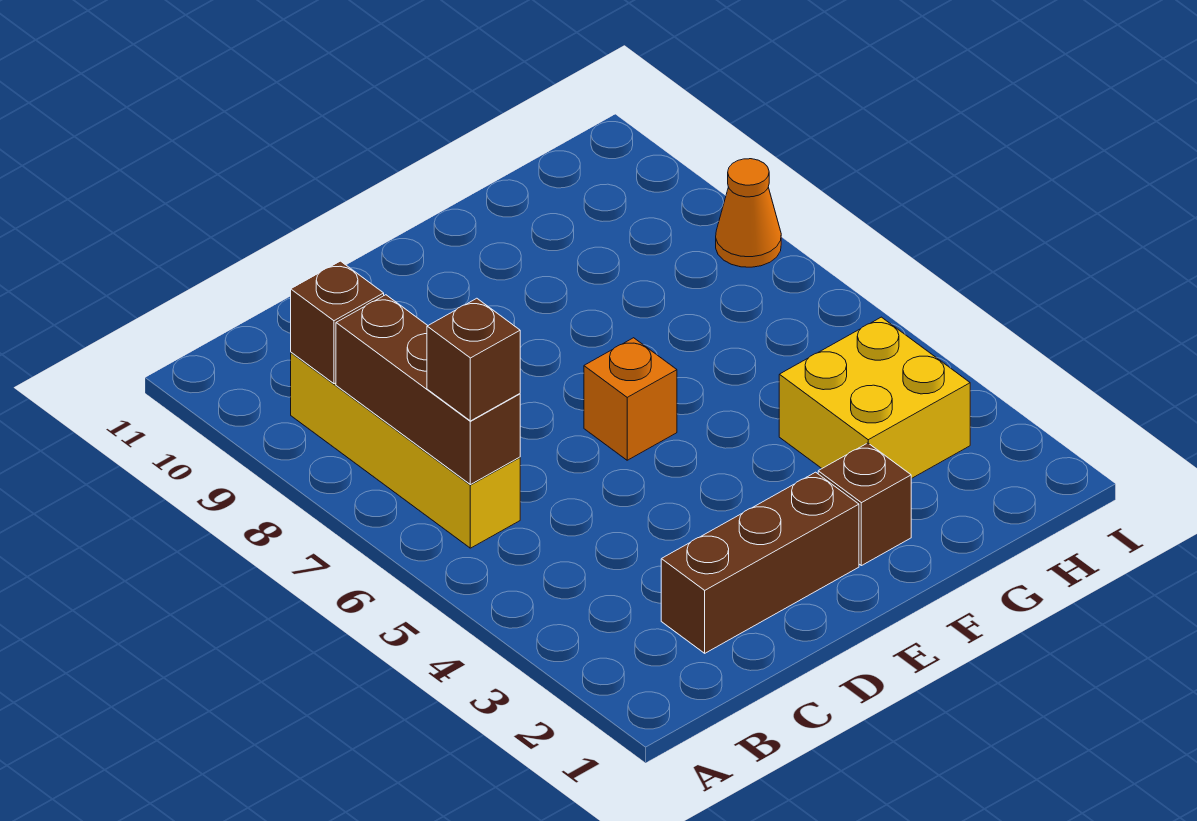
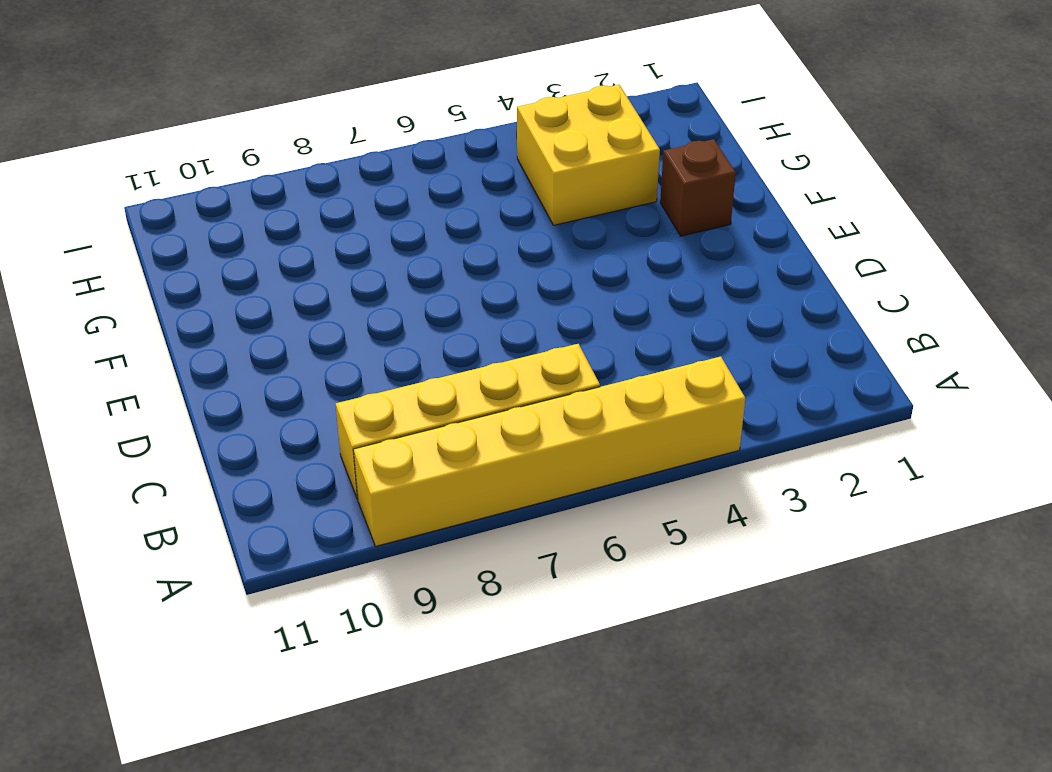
yellow brick A4:A9 level 1 -> none
none -> brown brick C2:E2 level 1
none -> orange brick E6 level 1

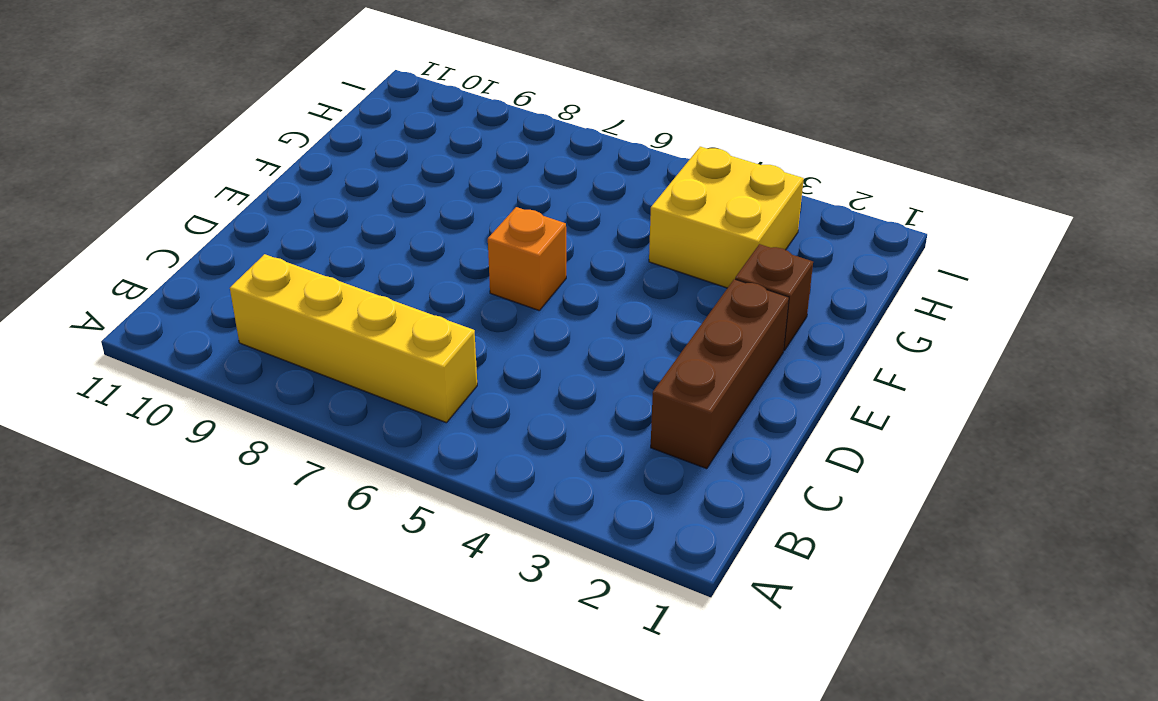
none -> orange cone I8 level 1
none -> brown brick B6:B8 level 2

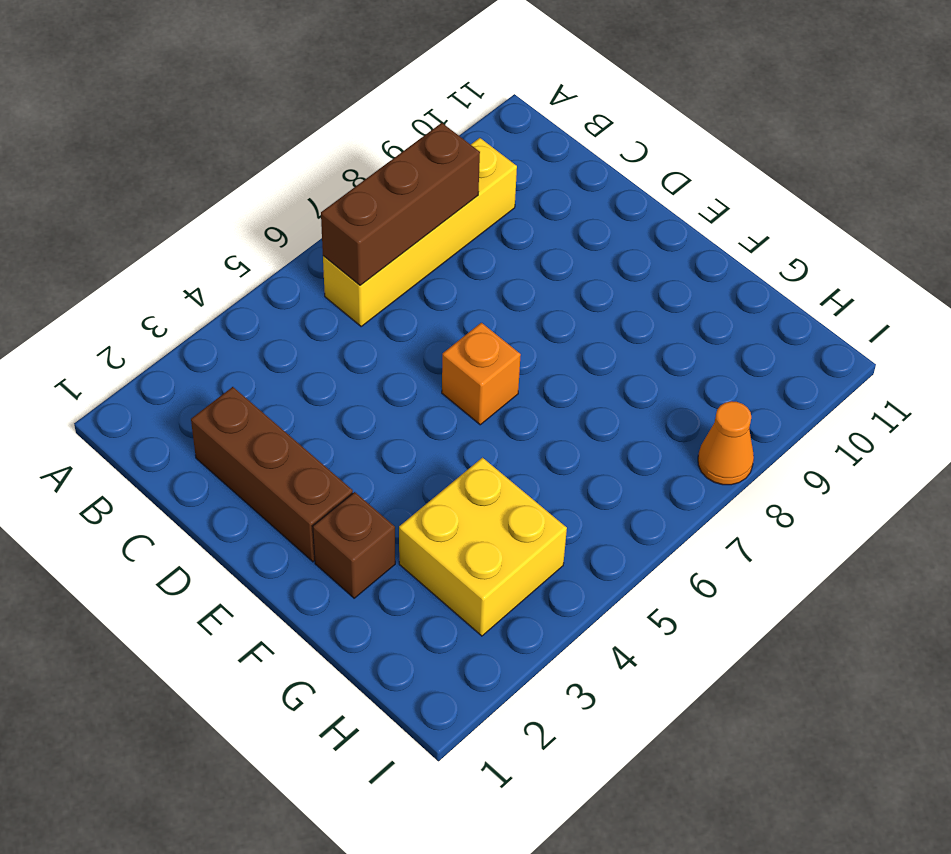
none -> brown brick B9 level 2
none -> brown brick B6 level 3

